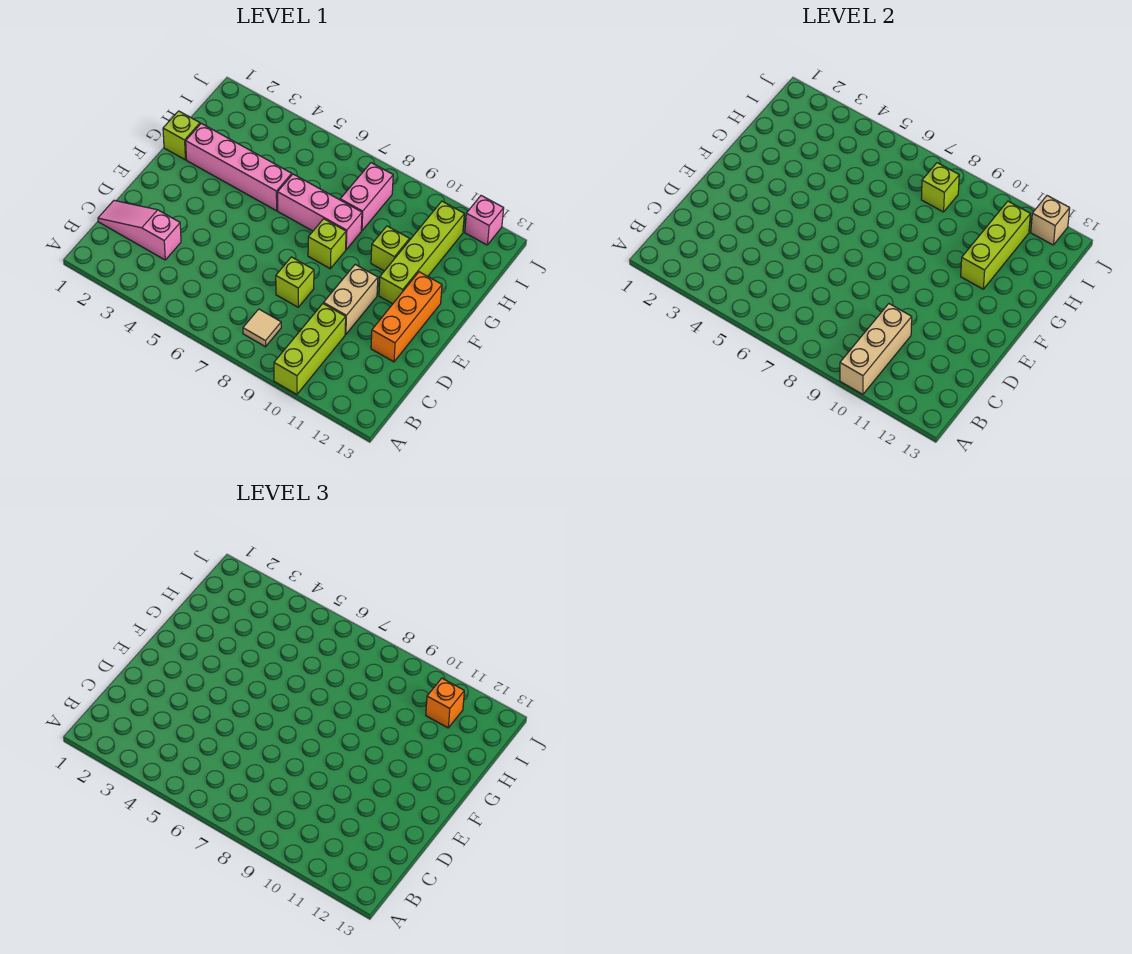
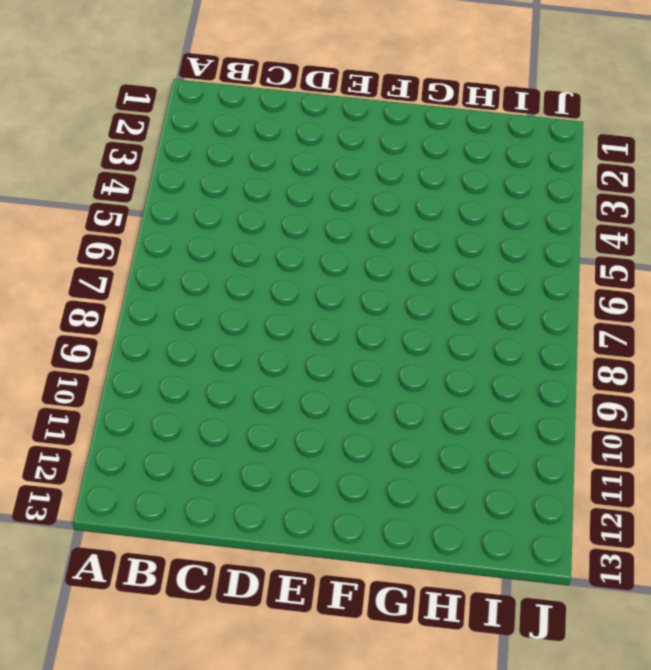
none -> lime brick A10:C10 level 1
none -> tan tile B8 level 1
none -> pink slope C1:C3 level 1 top 3

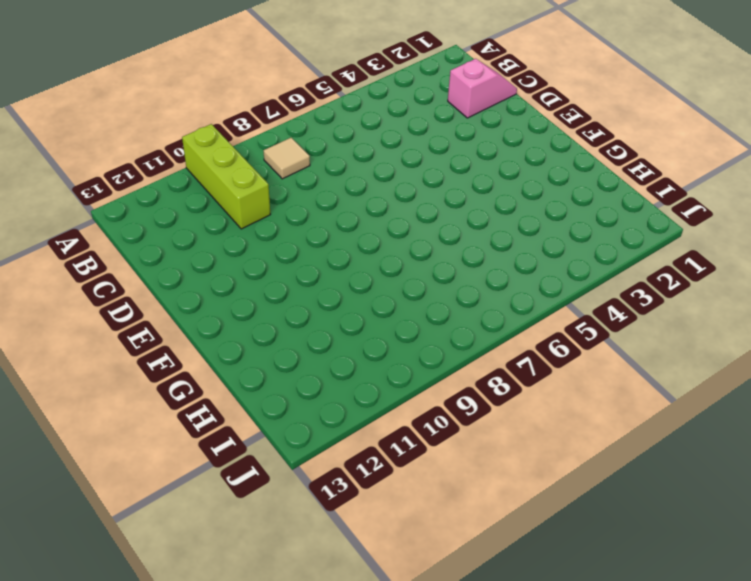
pink slope C1:C2 level 1 top 2 -> pink slope C1:C3 level 1 top 3
none -> lime brick D8 level 1
none -> tan brick D10:E10 level 1
none -> orange brick D12:F12 level 1

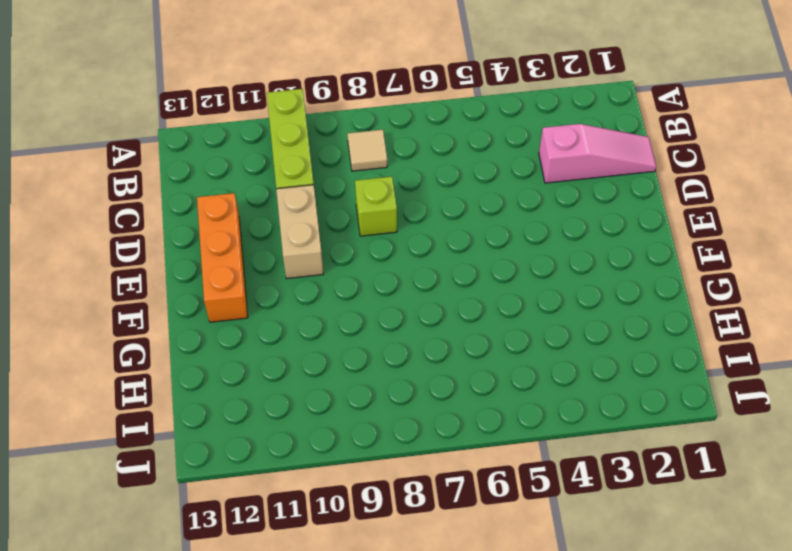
none -> lime brick F8 level 1
none -> lime brick F11:I11 level 1
none -> lime brick G1 level 1

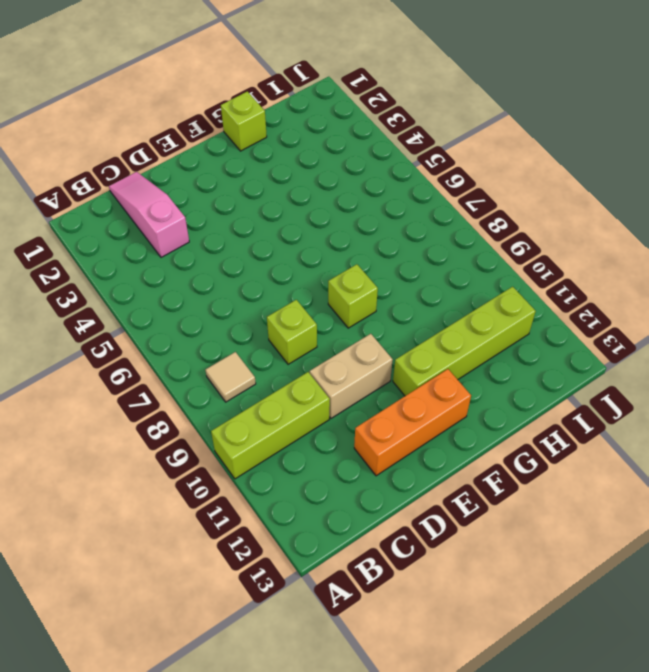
none -> pink brick G2:G5 level 1
none -> pink brick G6:G8 level 1
none -> lime brick G10 level 1

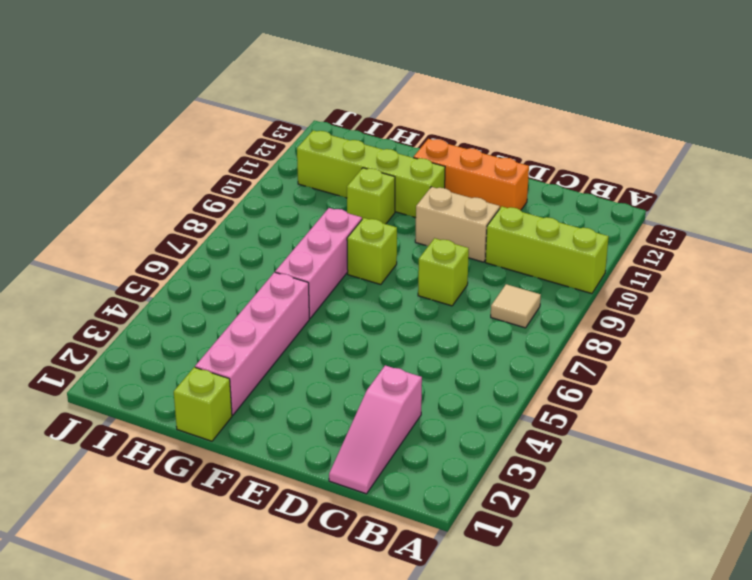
none -> pink brick H8:I8 level 1
none -> pink brick J12 level 1
none -> tan brick A10:C10 level 2

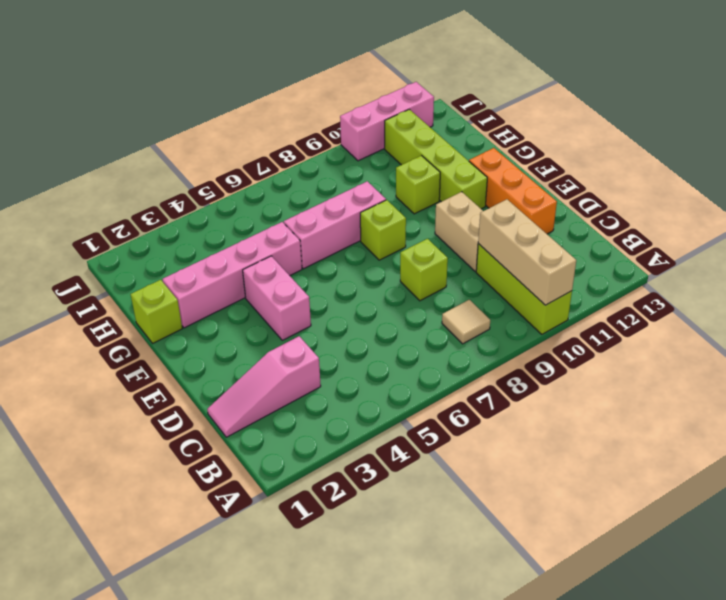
pink brick E4:F4 level 1 -> pink brick H8:I8 level 1
pink brick J10:J12 level 1 -> pink brick J12 level 1
none -> lime brick G11:I11 level 2
none -> lime brick I8 level 2
none -> tan brick J12 level 2

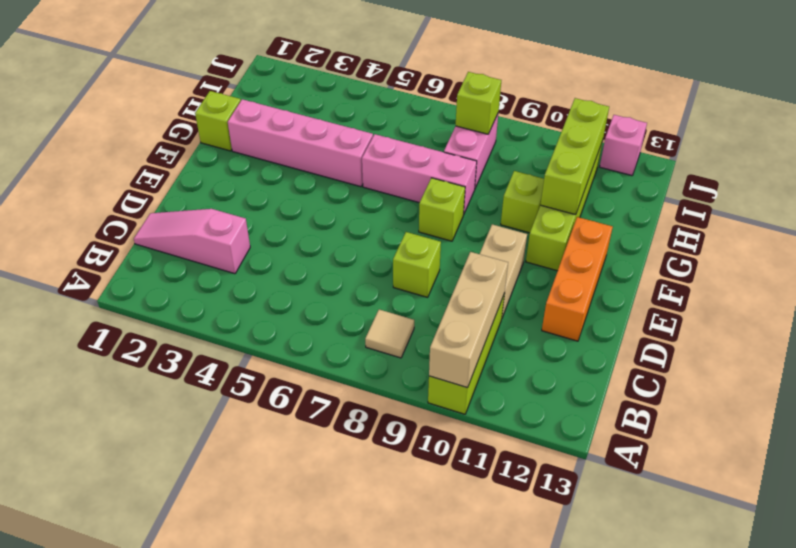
none -> tan brick J12 level 2
none -> orange brick I11 level 3

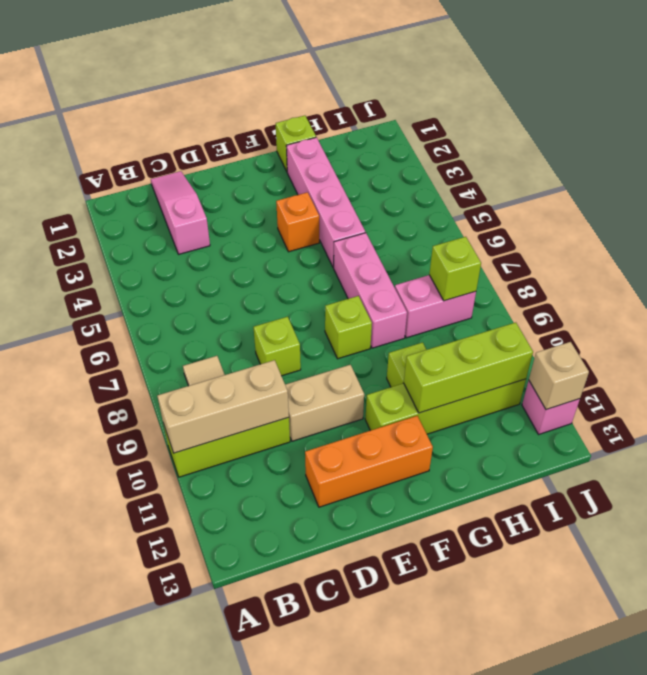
orange brick F4 level 1 -> orange brick I11 level 3

